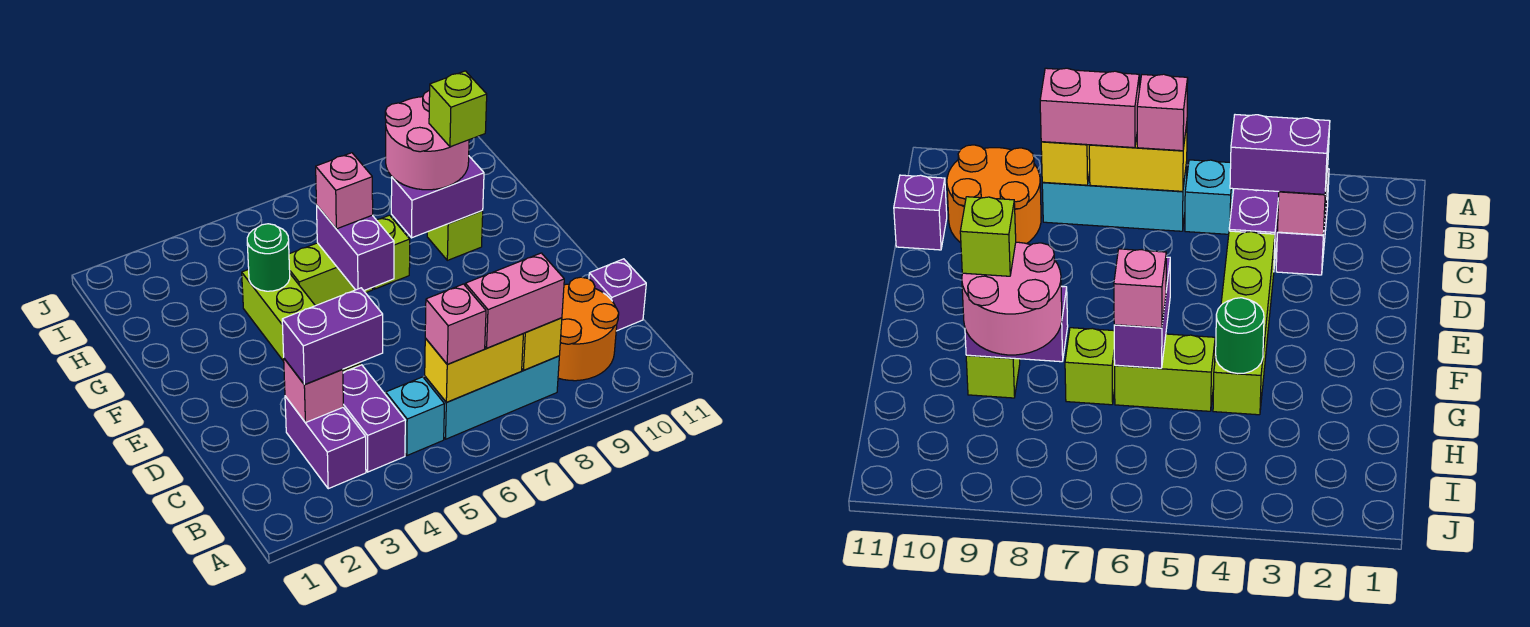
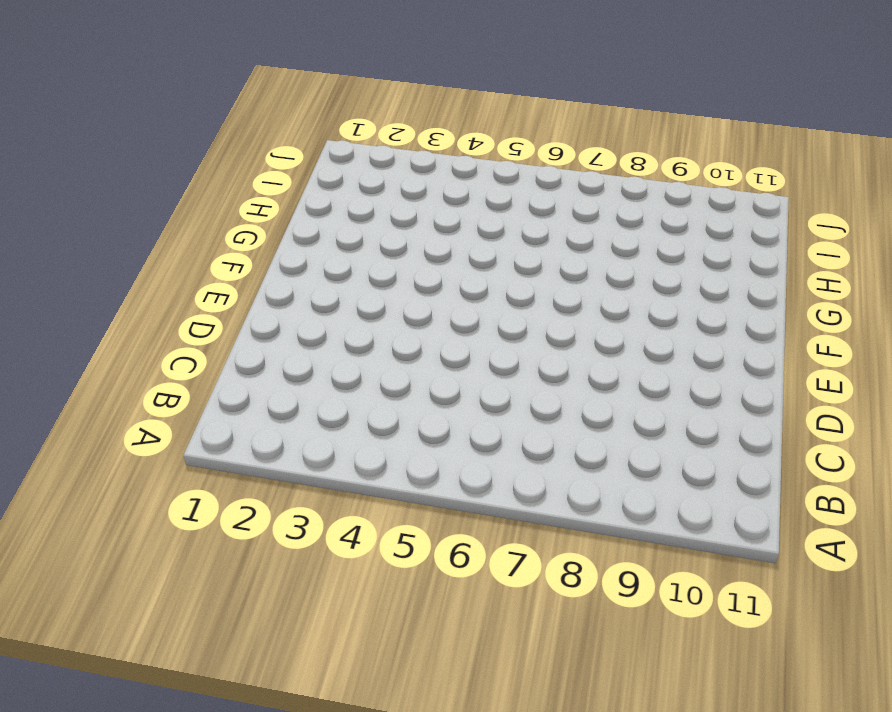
none -> purple brick B3:C3 level 1
none -> purple brick B4:C4 level 1
none -> cyan brick B5 level 1

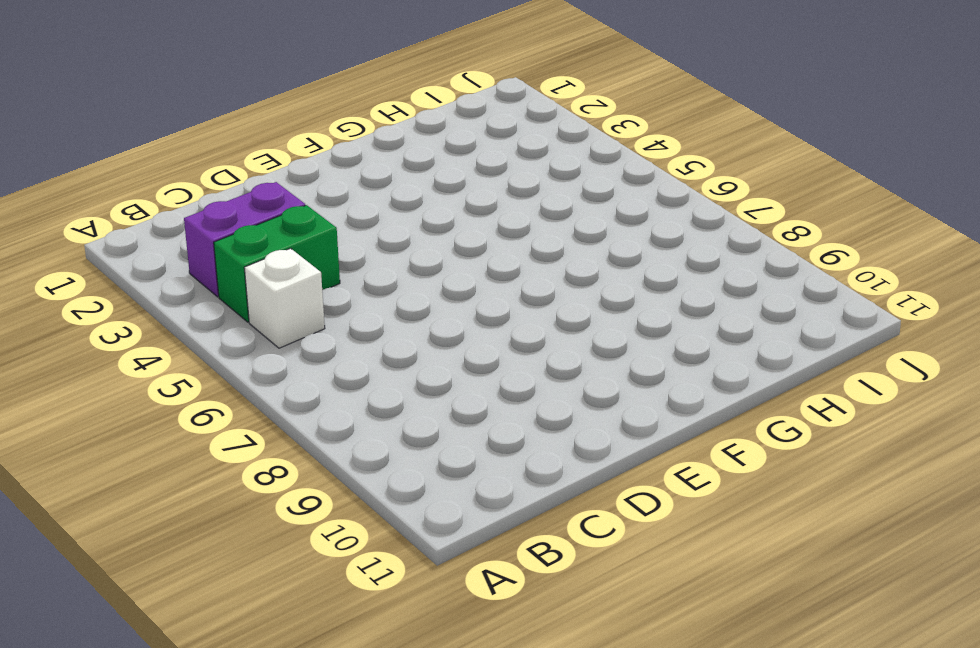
green brick B4:C4 level 1 -> purple brick B4:C4 level 1
white brick B5 level 1 -> cyan brick B5 level 1
none -> cyan brick B6:B8 level 1
none -> orange round brick B9:C10 level 1
none -> purple brick C11 level 1

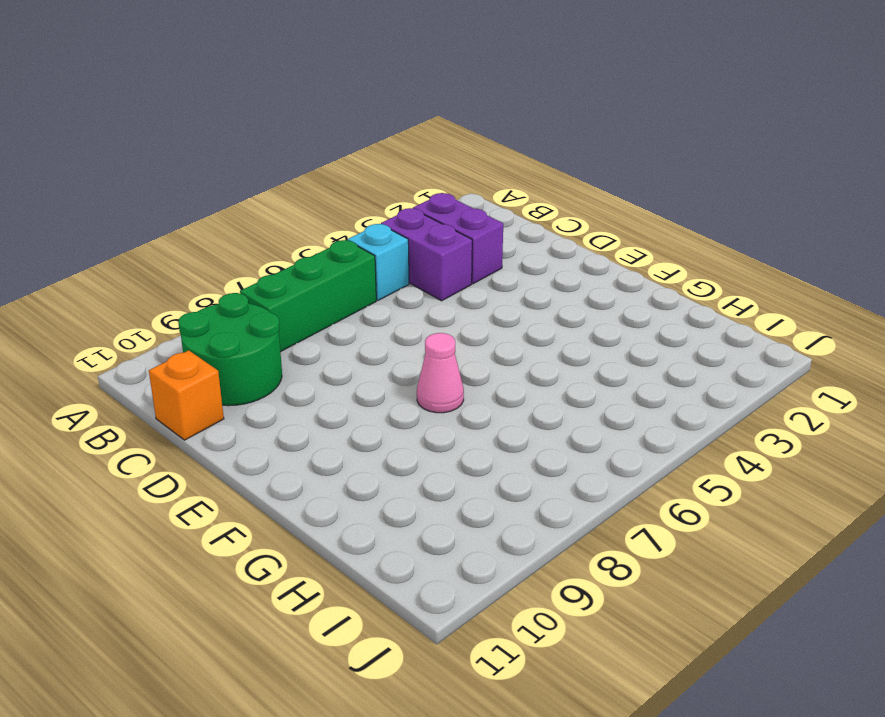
green brick B6:B8 level 1 -> cyan brick B6:B8 level 1
green round brick B9:C10 level 1 -> orange round brick B9:C10 level 1
orange brick C11 level 1 -> purple brick C11 level 1
pink cone F7 level 1 -> none
none -> lime brick D4:G4 level 1
none -> lime brick G5:G6 level 1
none -> lime brick G7 level 1

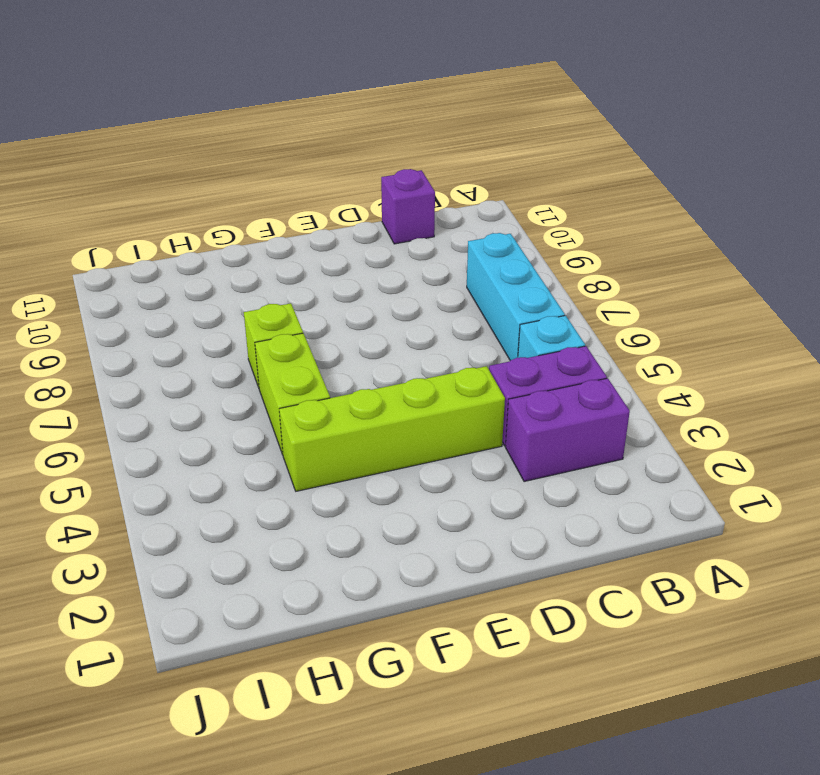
none -> orange round brick B9:C10 level 1
none -> lime brick G9 level 1
none -> yellow brick B6:B7 level 2

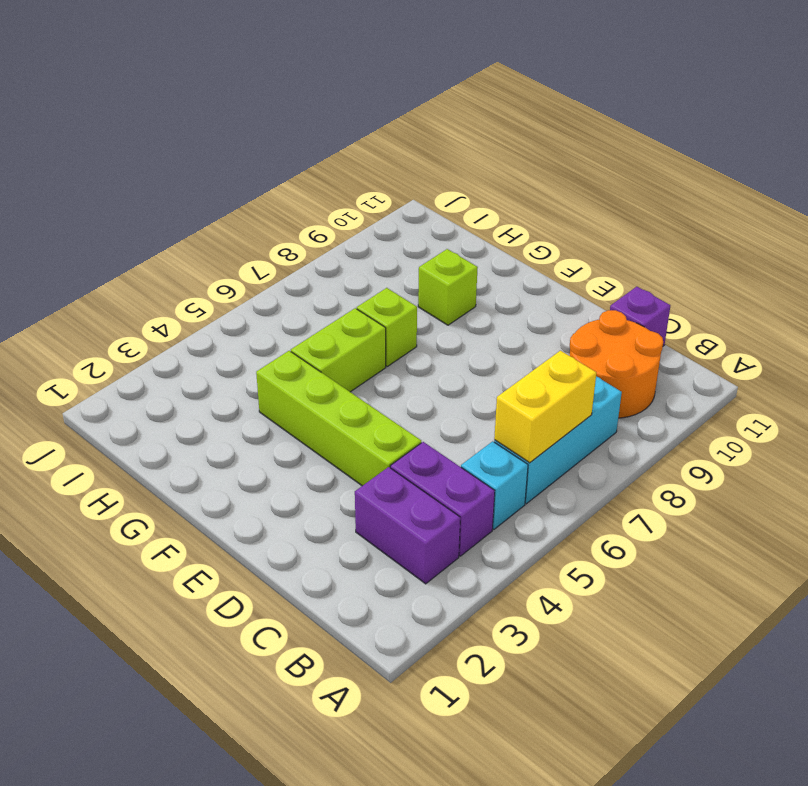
none -> yellow brick B8 level 2
none -> pink brick C3 level 2
none -> purple brick F6:G6 level 2

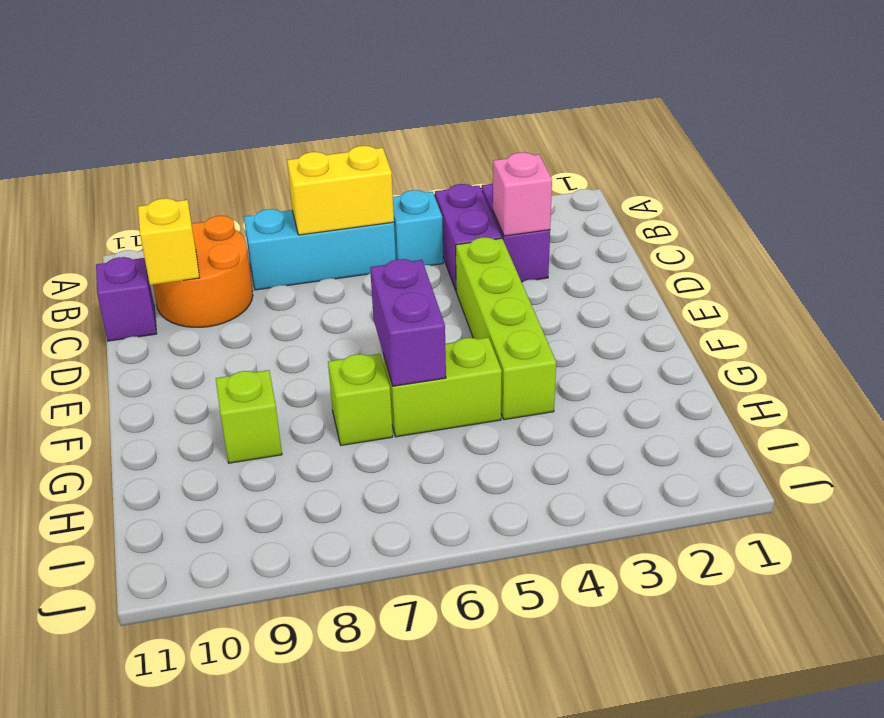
yellow brick C10 level 2 -> yellow brick B8 level 2
none -> green round brick G4 level 2
none -> purple brick G8:G9 level 2
none -> pink brick B6 level 3

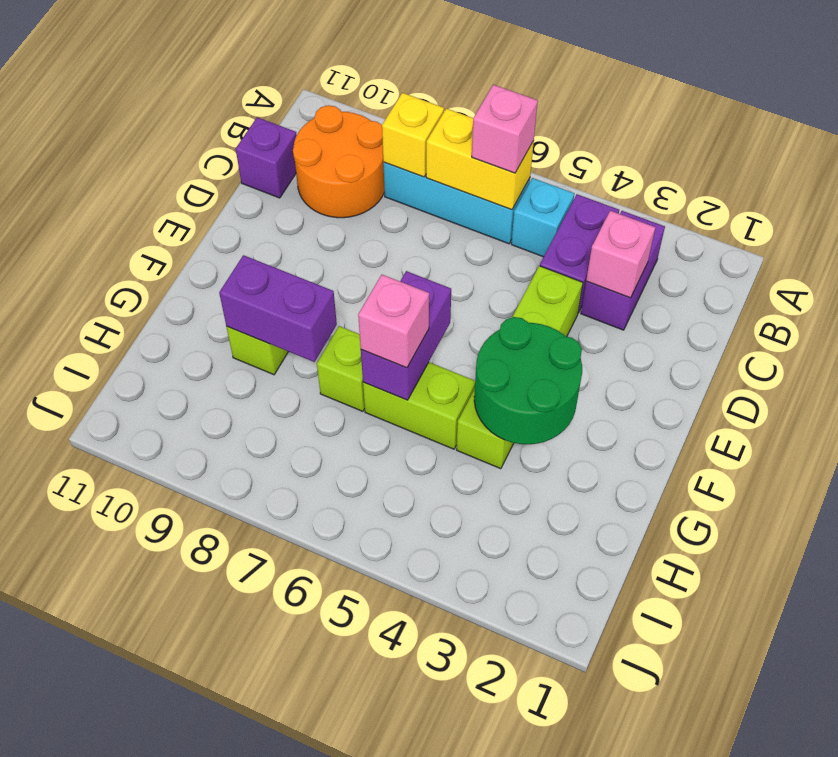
green round brick F3:G4 level 2 -> green round brick G4 level 2
none -> pink brick B7:B8 level 3
none -> purple brick C3:C4 level 3
none -> pink round brick G8:H9 level 3

